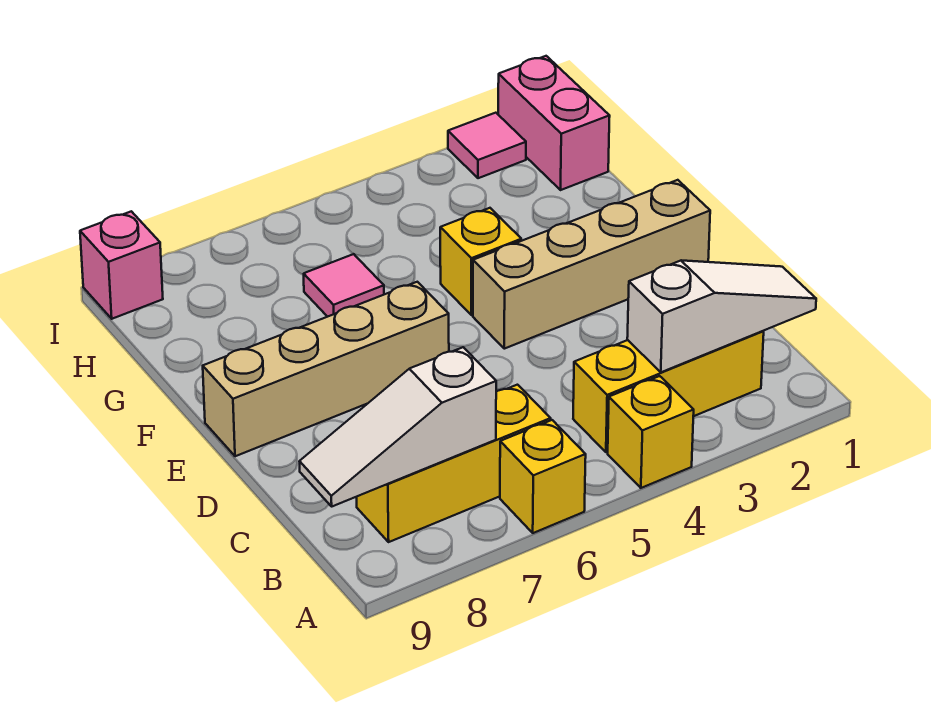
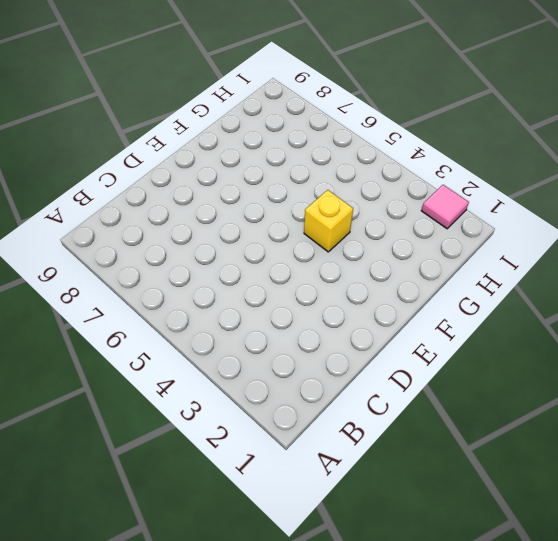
none -> yellow brick A4 level 1
none -> yellow brick A6 level 1
none -> yellow brick B2:B4 level 1

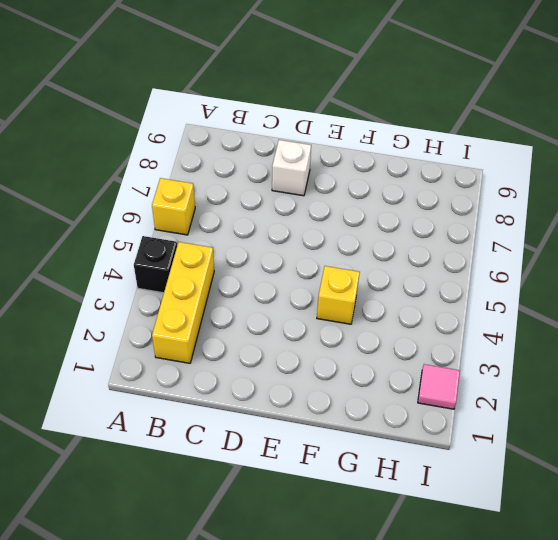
black brick A4 level 1 -> yellow brick A4 level 1
white brick D8 level 1 -> none
none -> yellow brick B6:B8 level 1
none -> tan brick E1:E4 level 1
none -> tan brick E6:E9 level 1

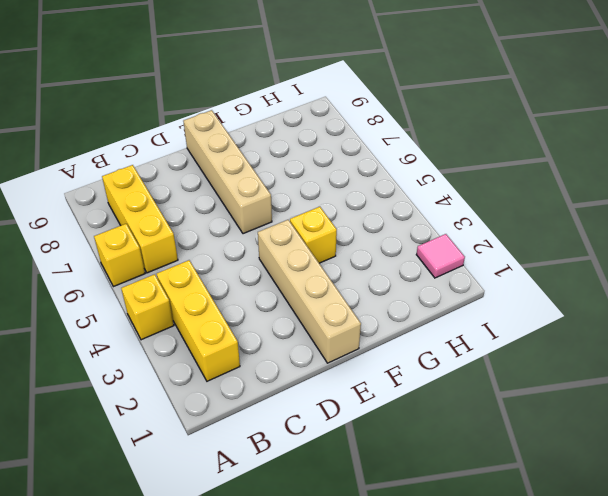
none -> pink tile G6 level 1
none -> pink brick H1:I1 level 1
none -> pink brick I9 level 1

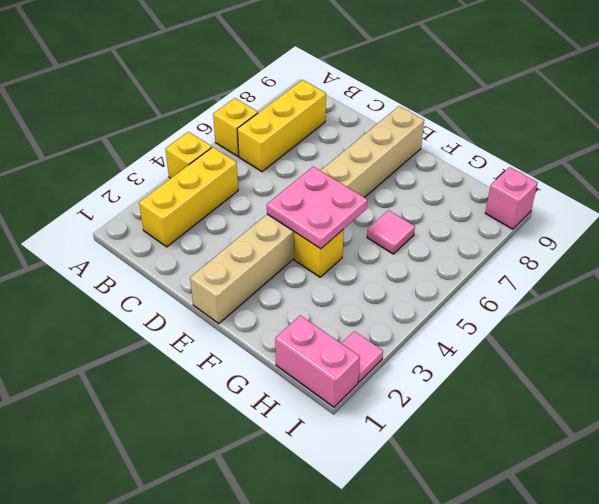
pink plate E4:F5 level 2 -> none
none -> white slope B1:B3 level 2 top 3
none -> white slope B7:B9 level 2 top 7

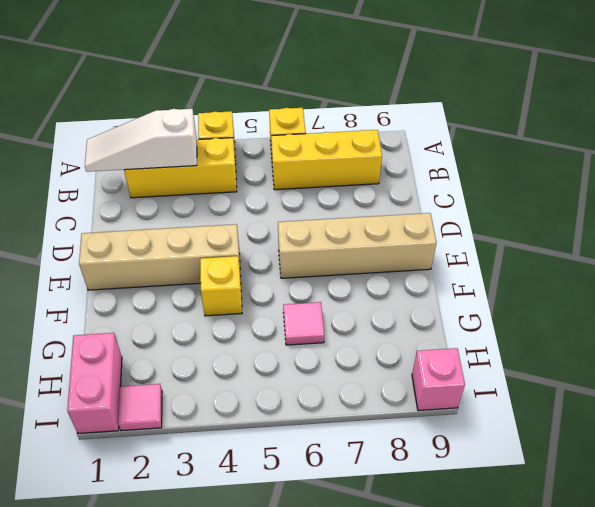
none -> white slope B7:B9 level 2 top 7

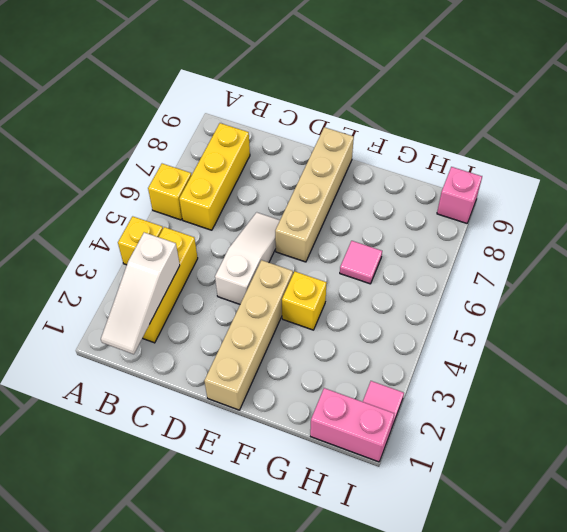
white slope D4:D6 level 1 top 4 -> white slope B7:B9 level 2 top 7

